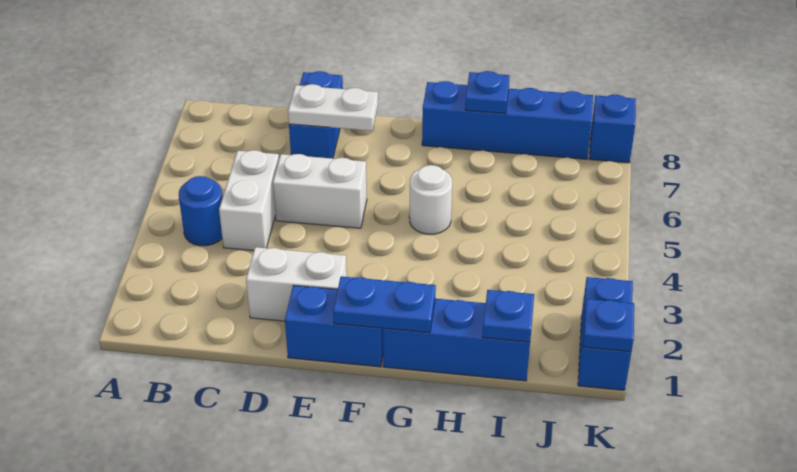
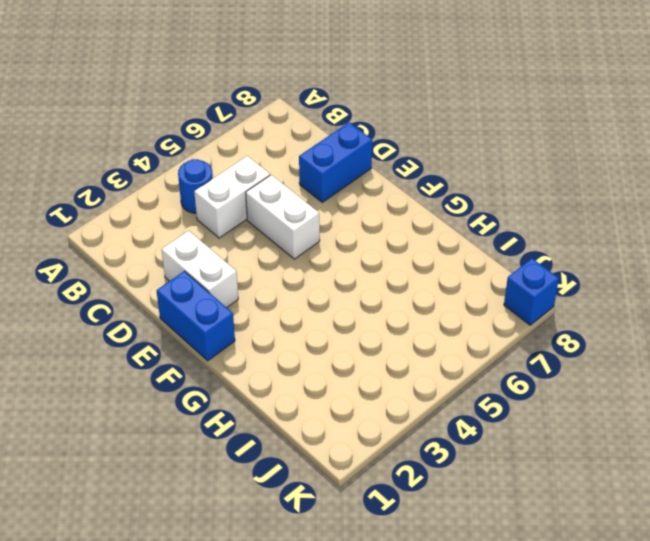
none -> blue brick G1:I1 level 1
none -> white round brick G5 level 1
none -> blue brick G8:J8 level 1

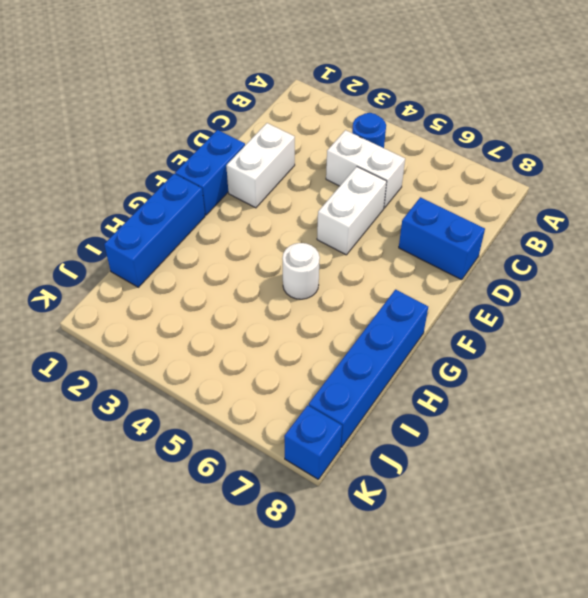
none -> blue brick K1:K2 level 1
none -> white plate D7:E7 level 2
none -> blue plate F1:G1 level 2

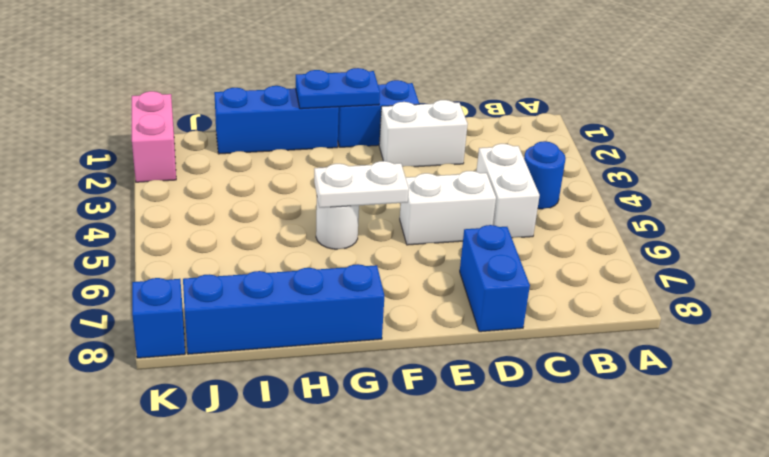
white plate F5:G5 level 2 -> white plate D7:E7 level 2
pink brick K1:K2 level 1 -> blue brick K1:K2 level 1
none -> blue plate H8 level 2
none -> blue plate I1 level 2
none -> blue plate K1 level 2

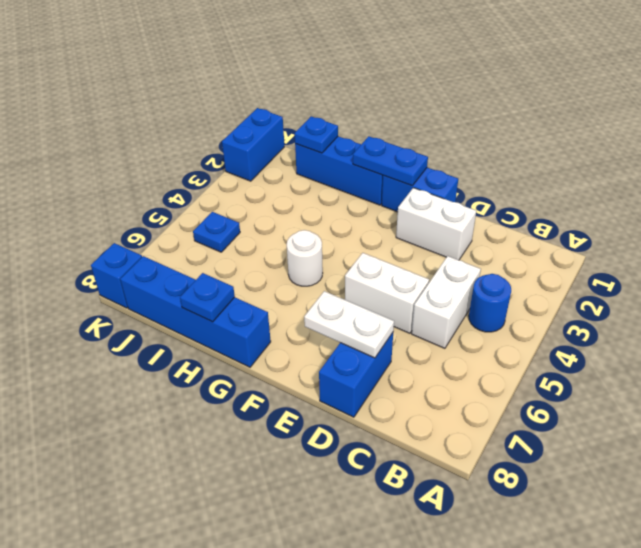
blue plate J5 level 1 -> blue plate K1 level 2

